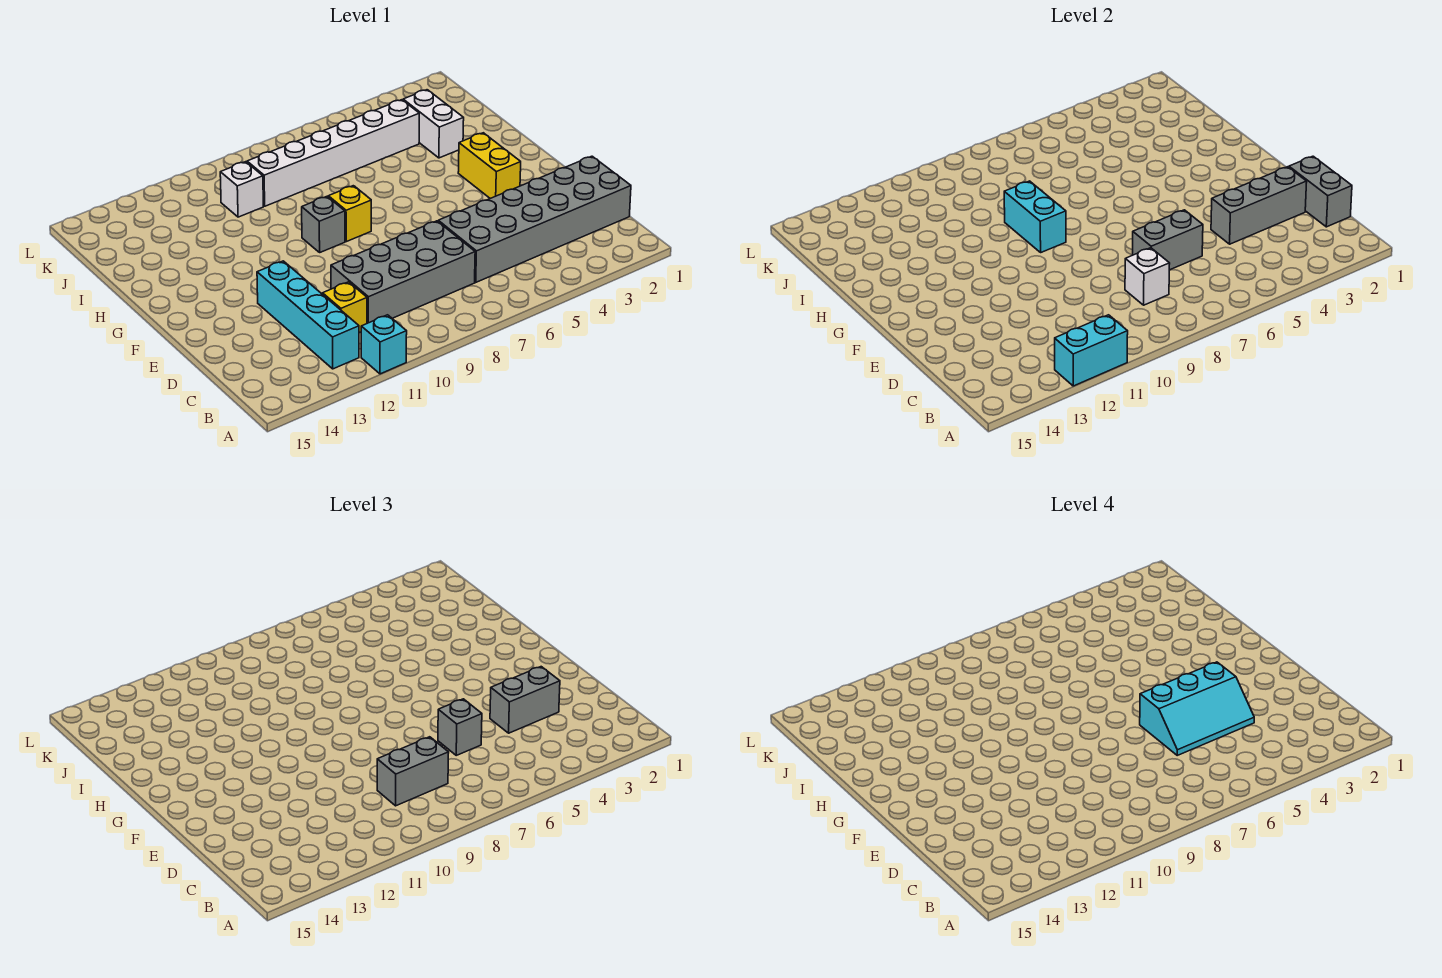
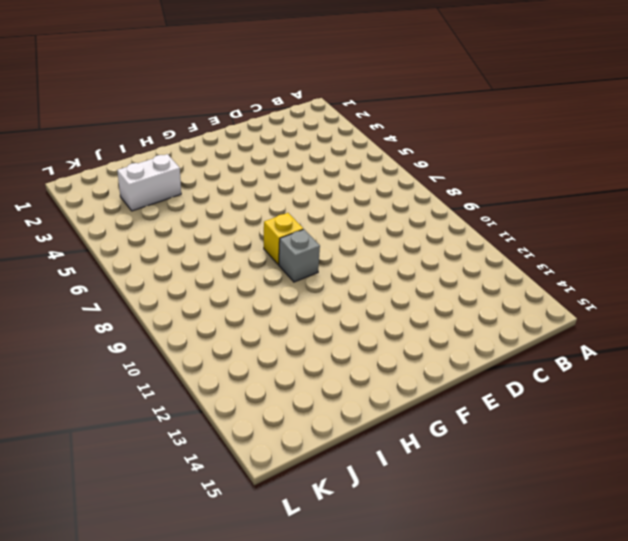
none -> cyan brick A11 level 1
none -> cyan brick B12:E12 level 1
none -> grey brick C1:D6 level 1

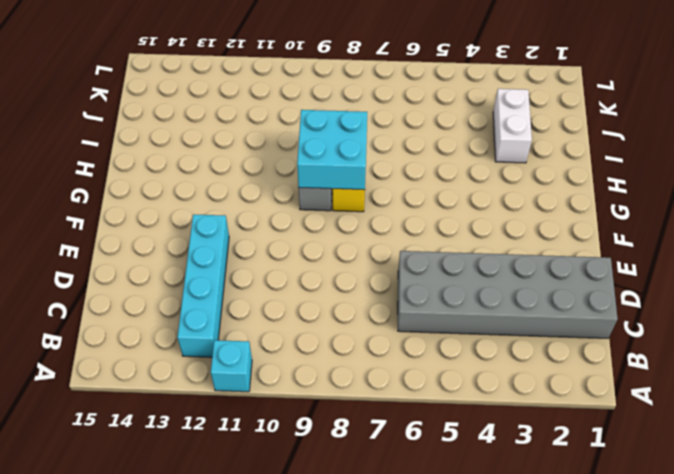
cyan brick G8:H9 level 2 -> cyan brick G9:H9 level 2
none -> grey brick C7:D10 level 1
none -> yellow brick C11 level 1
none -> yellow brick F3:G3 level 1

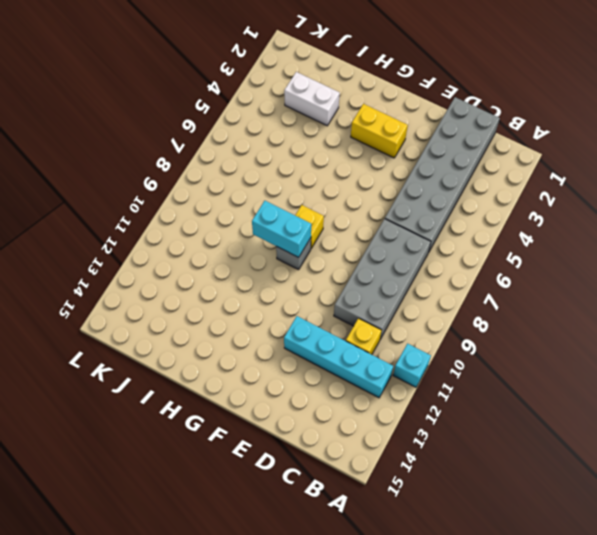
none -> white brick J4:J9 level 1
none -> white brick J10 level 1
none -> cyan brick A11:A12 level 2

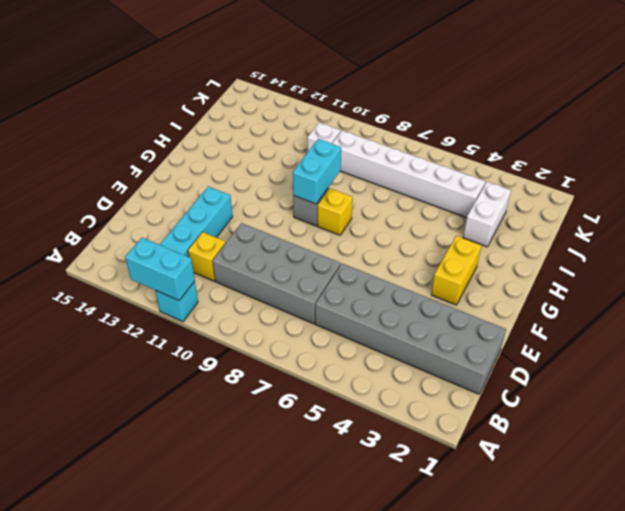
none -> grey brick C1:D1 level 2
none -> white brick C8 level 2
none -> grey brick D2:D4 level 2

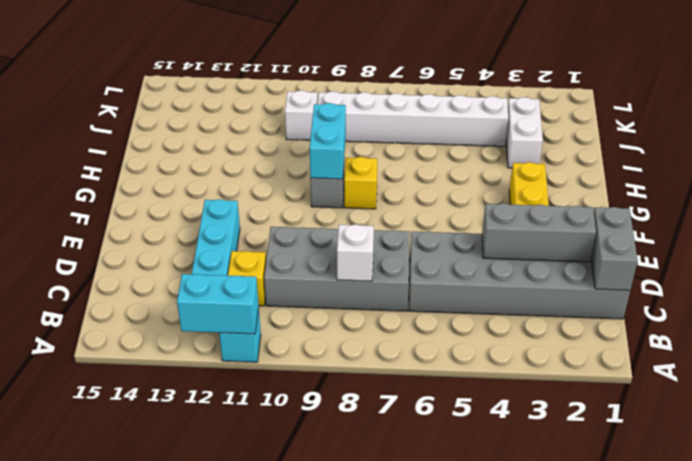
none -> grey brick D6:D7 level 2
none -> grey brick C8:C9 level 3
none -> grey brick D3:D4 level 3

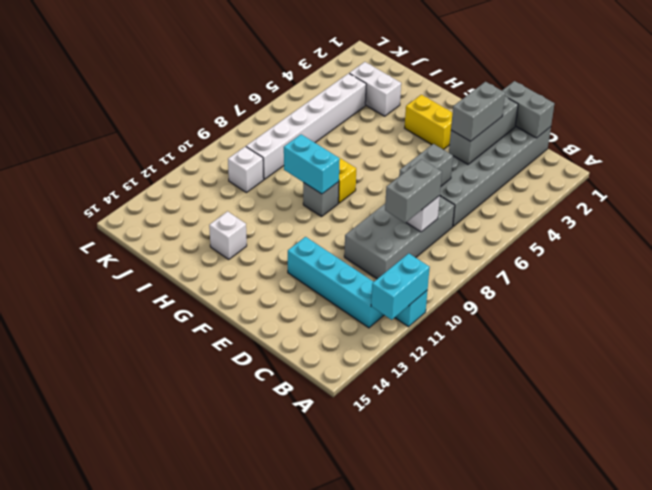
white brick H13 level 1 -> none
none -> yellow brick C11 level 1
none -> grey brick D6 level 3
none -> cyan slope D4:E6 level 4 top E

